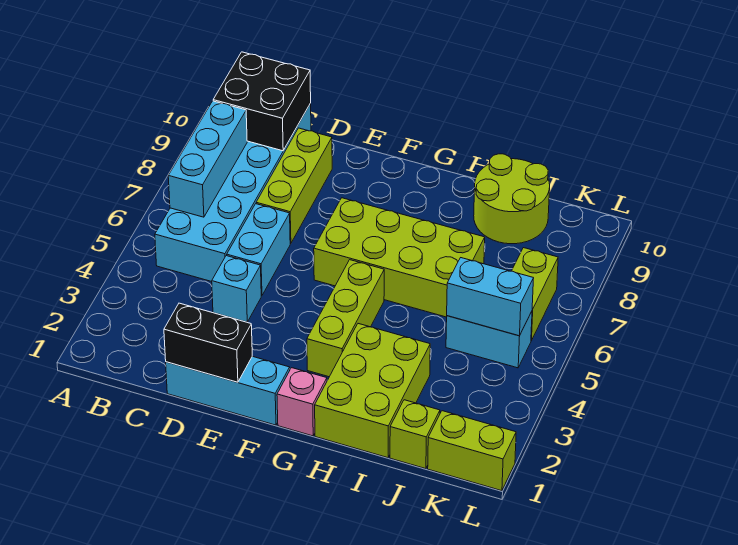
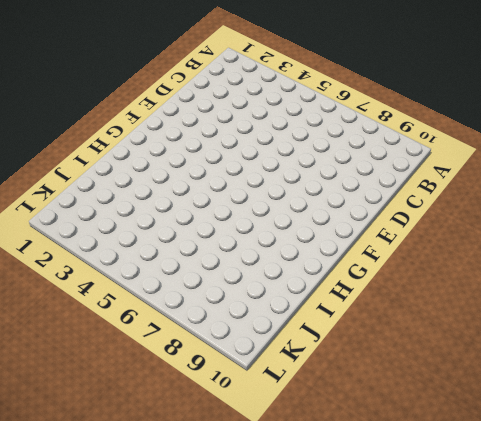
none -> cyan brick B5:C10 level 1
none -> cyan brick D1:F1 level 1
none -> cyan brick D4 level 1

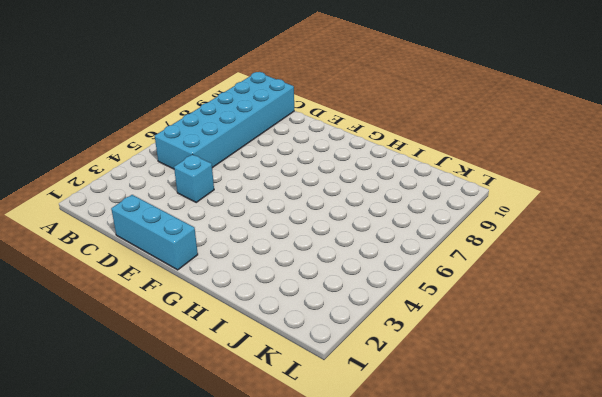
none -> cyan brick D5:D6 level 1
none -> lime brick D7:D9 level 1
none -> lime brick F6:I7 level 1

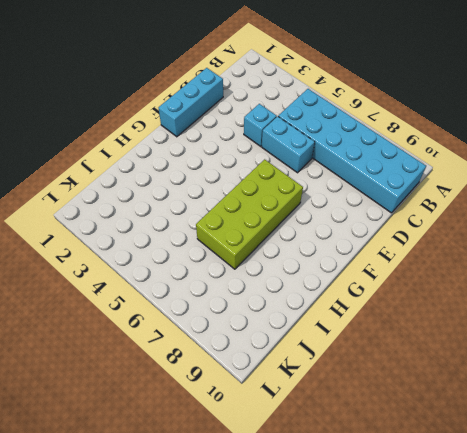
none -> lime brick D7:D9 level 1
none -> pink brick G1 level 1
none -> lime brick G3:G5 level 1

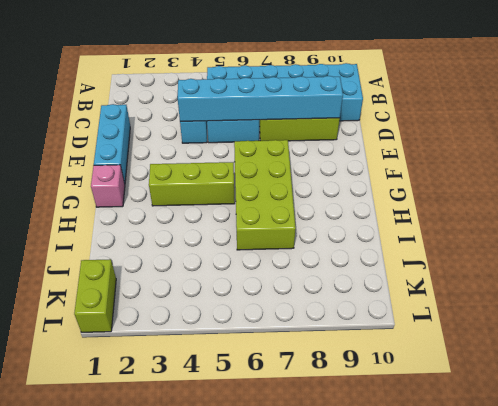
cyan brick D4:D9 level 2 -> none
none -> lime brick H1:I3 level 1
none -> lime round brick I9:J10 level 1
none -> lime brick J1 level 1

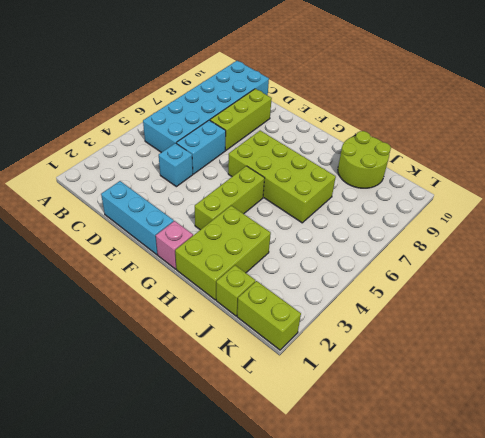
none -> cyan brick J5:K5 level 1
none -> lime brick K6:K7 level 1
none -> cyan brick B6:B8 level 2

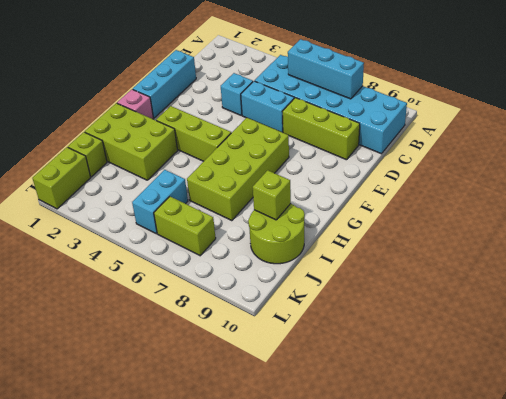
lime brick I9 level 2 -> none
none -> black brick B9:C10 level 2
none -> black brick D1:E1 level 2
none -> cyan brick J5:K5 level 2

